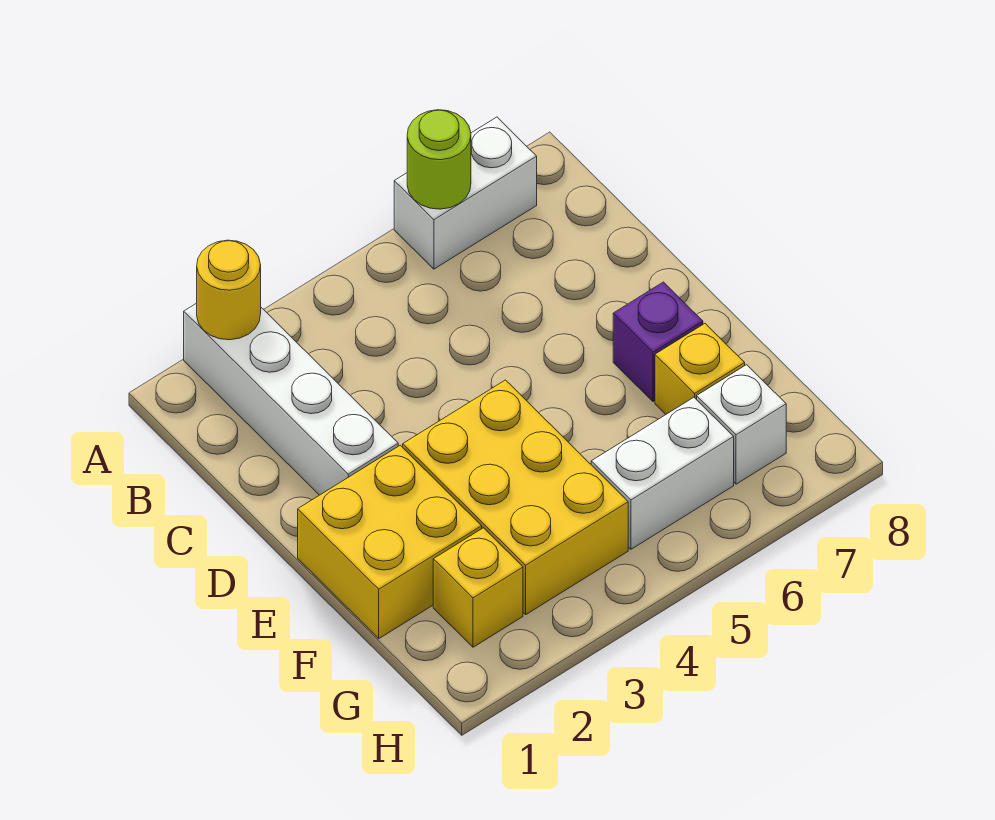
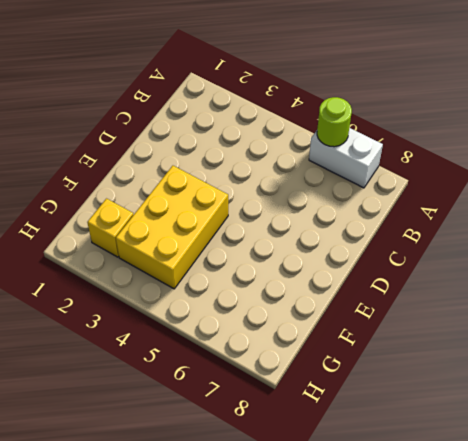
none -> white brick A2:D2 level 1
none -> yellow brick E1:F2 level 1

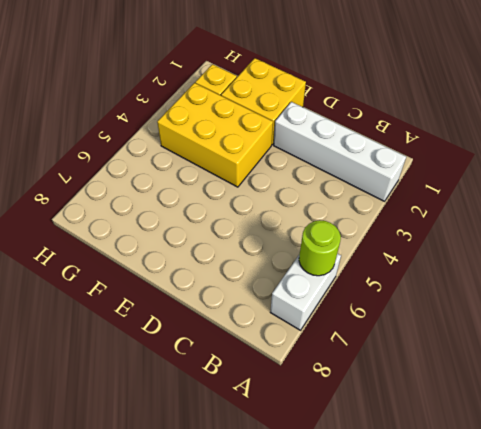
none -> purple brick E7 level 1
none -> yellow brick F7 level 1

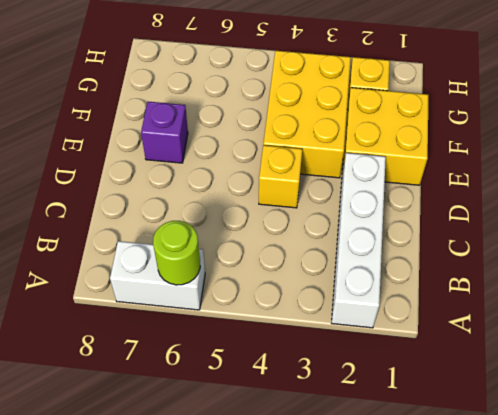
yellow brick D4 level 1 -> yellow brick F7 level 1
none -> white brick G5:G6 level 1
none -> white brick G7 level 1

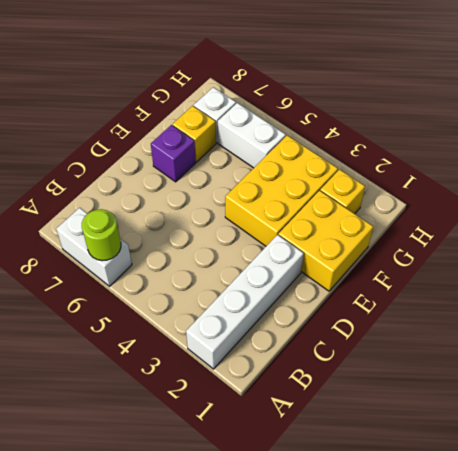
none -> yellow round brick A2 level 2

